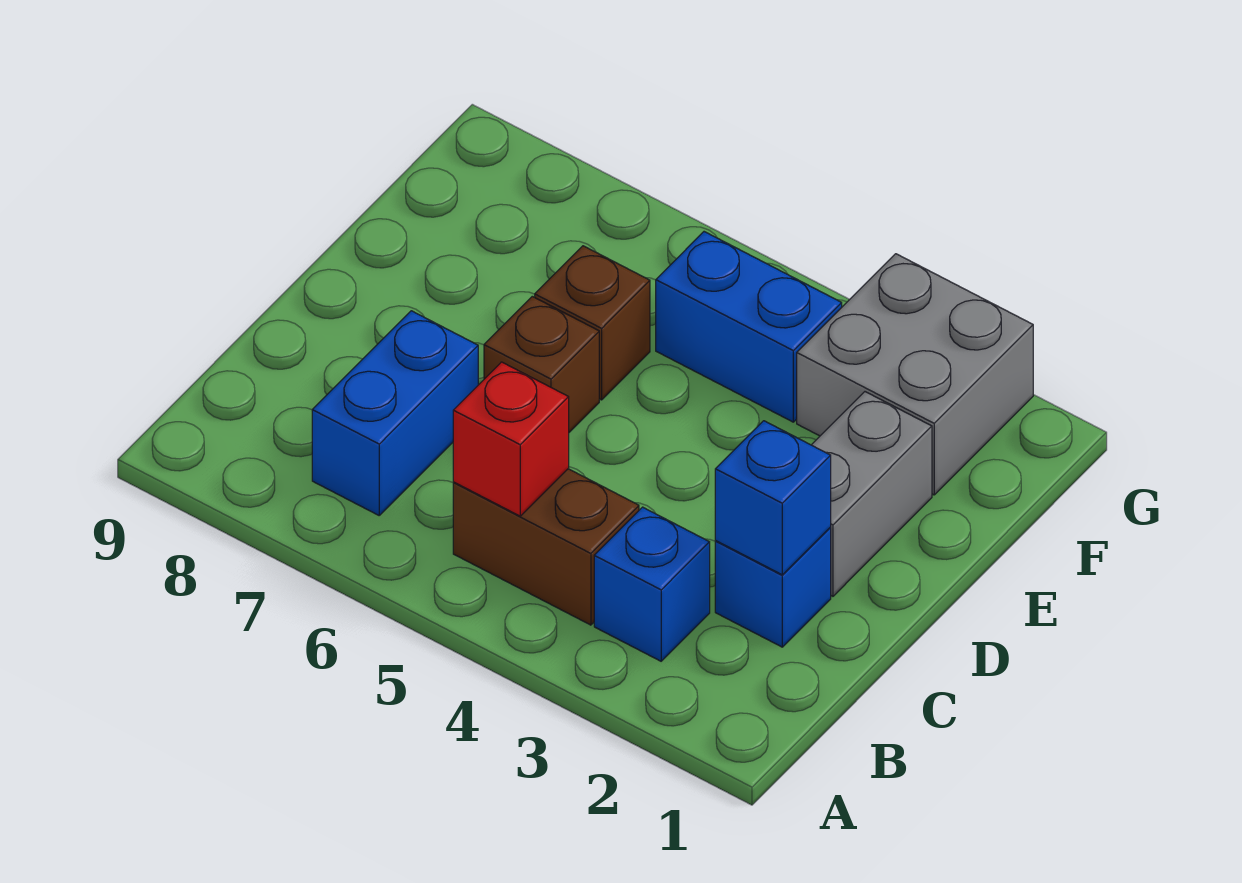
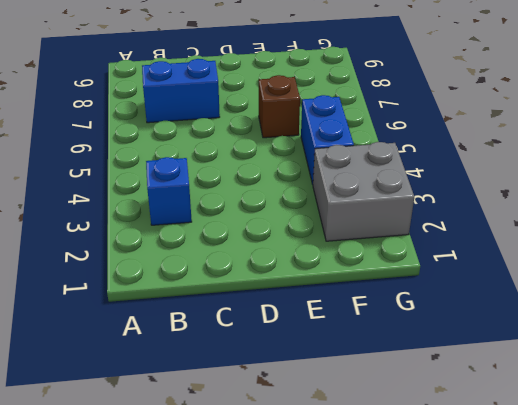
none -> brown brick B4:B5 level 1
none -> blue brick C2 level 1

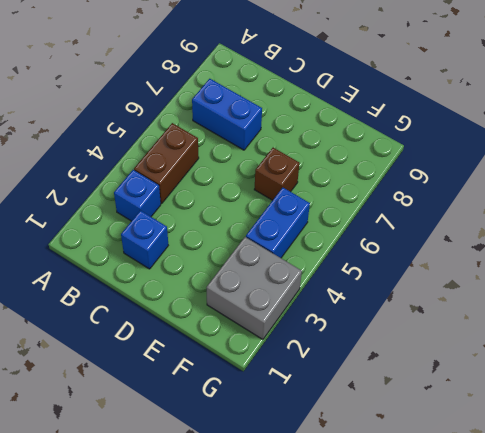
none -> grey brick D2:E2 level 1
none -> brown brick D6 level 1

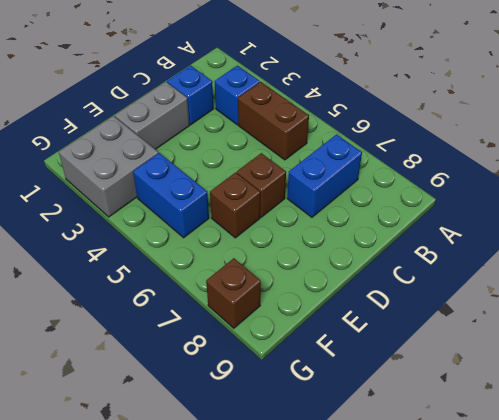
brown brick G8 level 1 -> none
none -> red brick B5 level 2
none -> blue brick C2 level 2

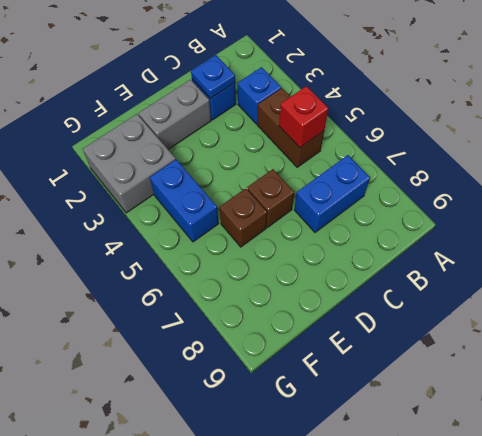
blue plate C2 level 2 -> blue brick C2 level 2

